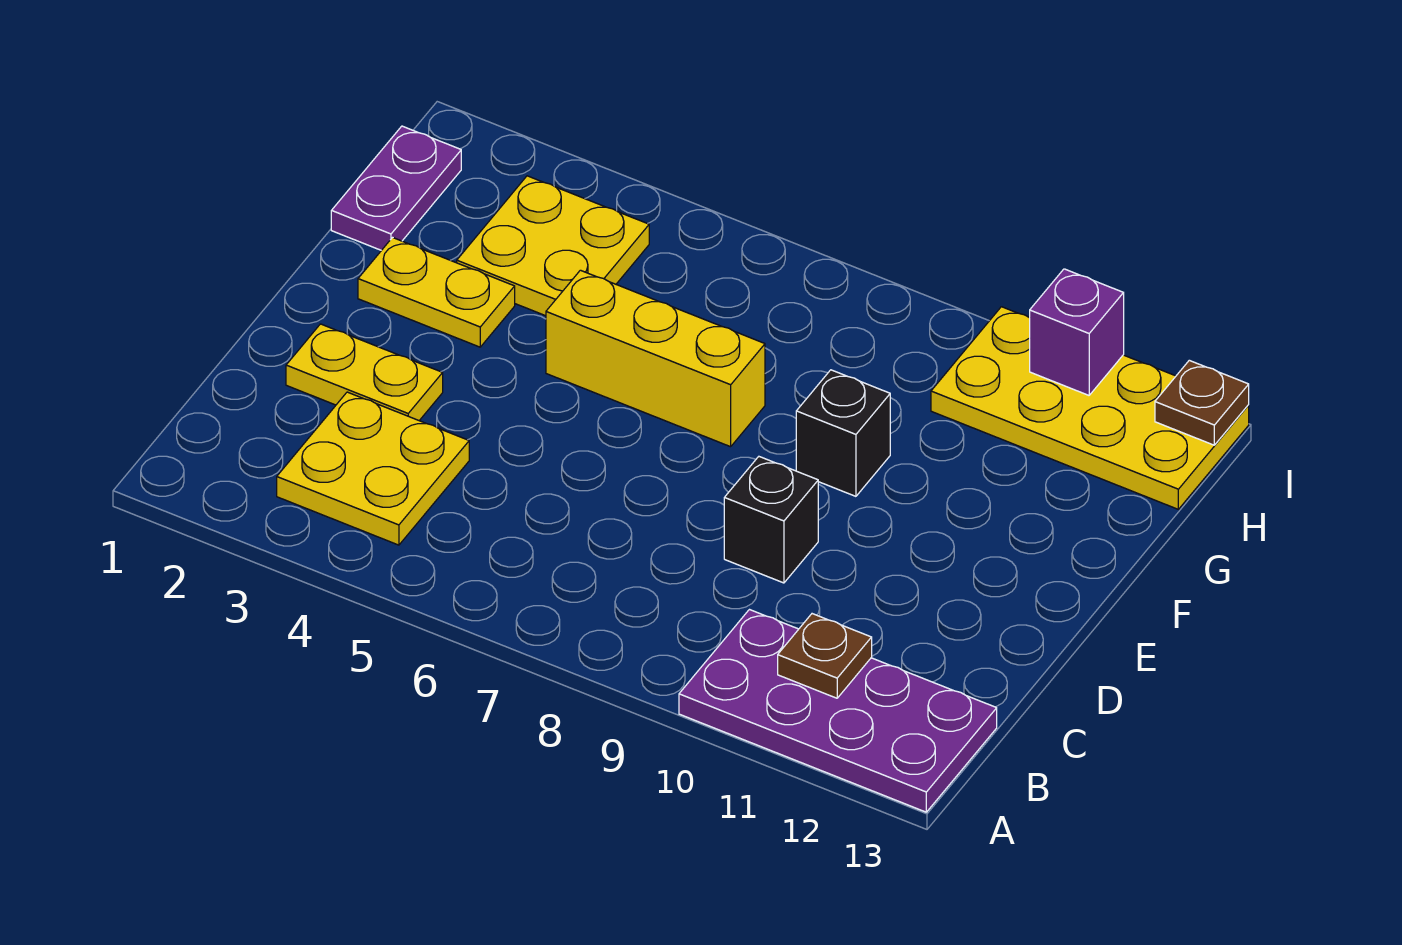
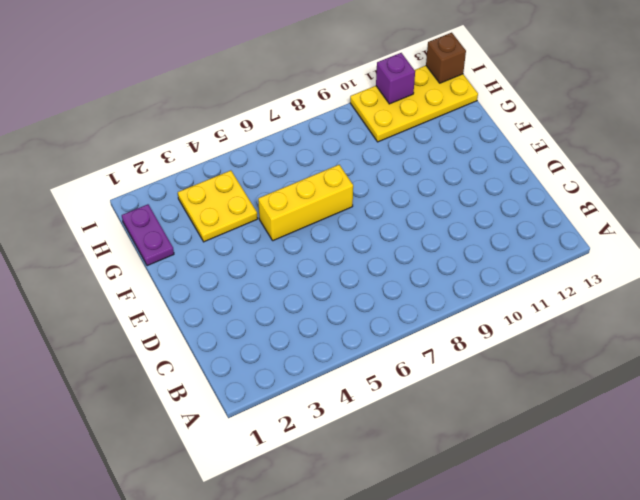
brown brick I13 level 2 -> brown plate I13 level 2
none -> purple plate A10:B13 level 1
none -> yellow plate B3:C4 level 1
none -> yellow plate D2:D3 level 1

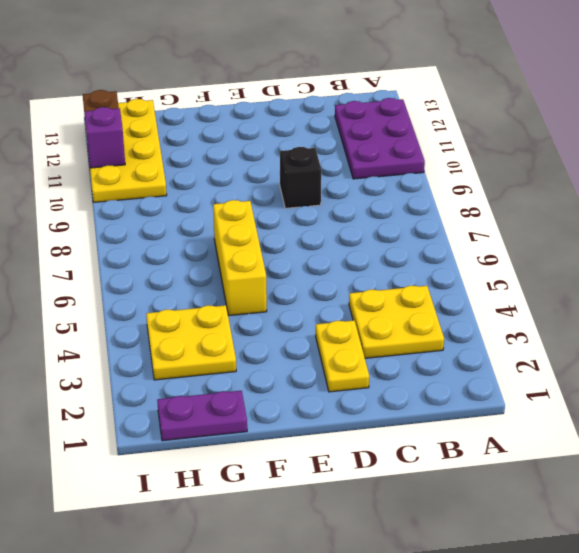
purple plate A10:B12 level 1 -> purple plate A10:B13 level 1
none -> yellow plate F2:F3 level 1
none -> black brick F9 level 1
none -> brown plate B11 level 2

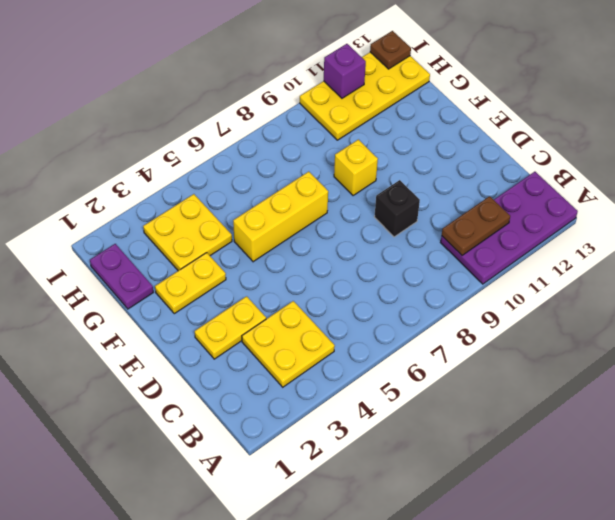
brown plate B10:B11 level 2 -> brown plate B11 level 2
yellow brick F9 level 1 -> black brick F9 level 1

